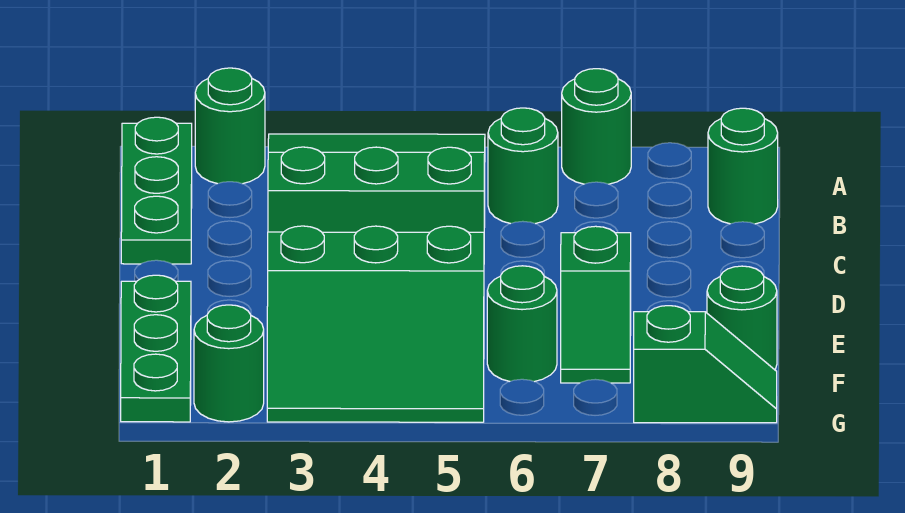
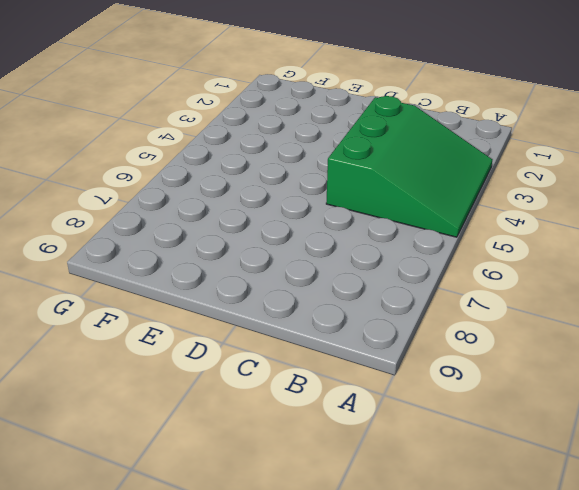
none -> green plate A1:C1 level 1
none -> green round brick A2 level 1
none -> green round brick A7 level 1

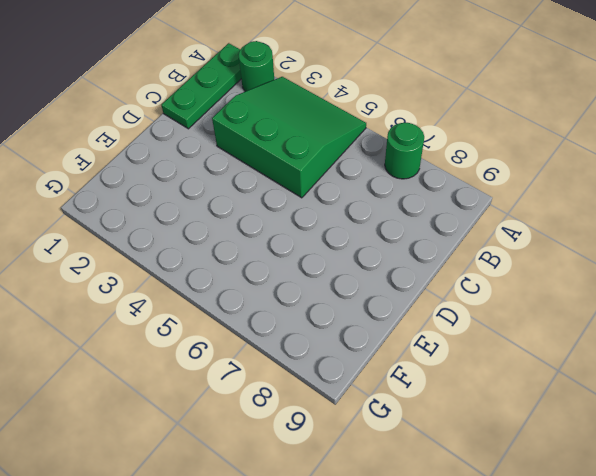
none -> green round brick B6 level 1
none -> green round brick B9 level 1
none -> green plate E1:G1 level 1

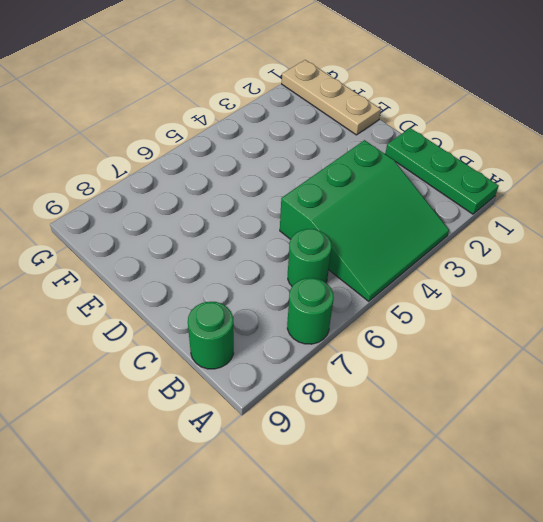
tan plate E1:G1 level 1 -> green plate E1:G1 level 1
none -> green round brick A2 level 1
none -> green slope E3:G5 level 1 top E
none -> green slope E7:F7 level 1 top E

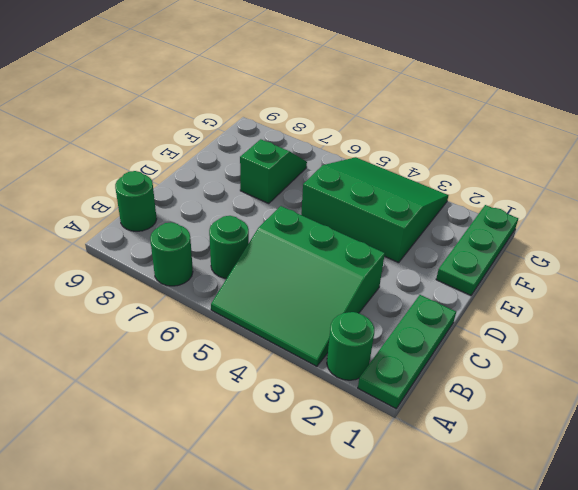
none -> green round brick F6 level 1
none -> green round brick F9 level 1
none -> green round brick G2 level 1

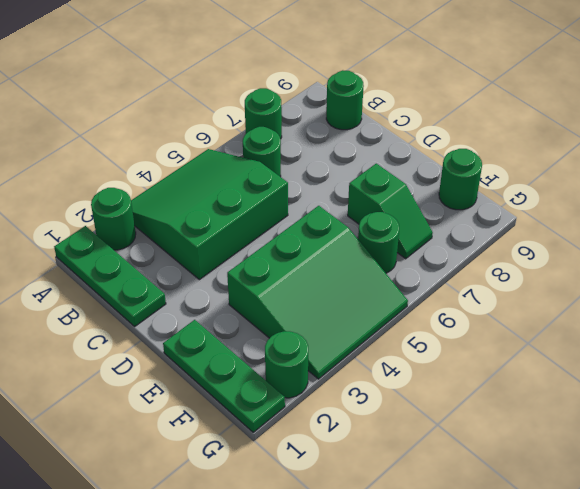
none -> green slope G8:G9 level 1 top 8

